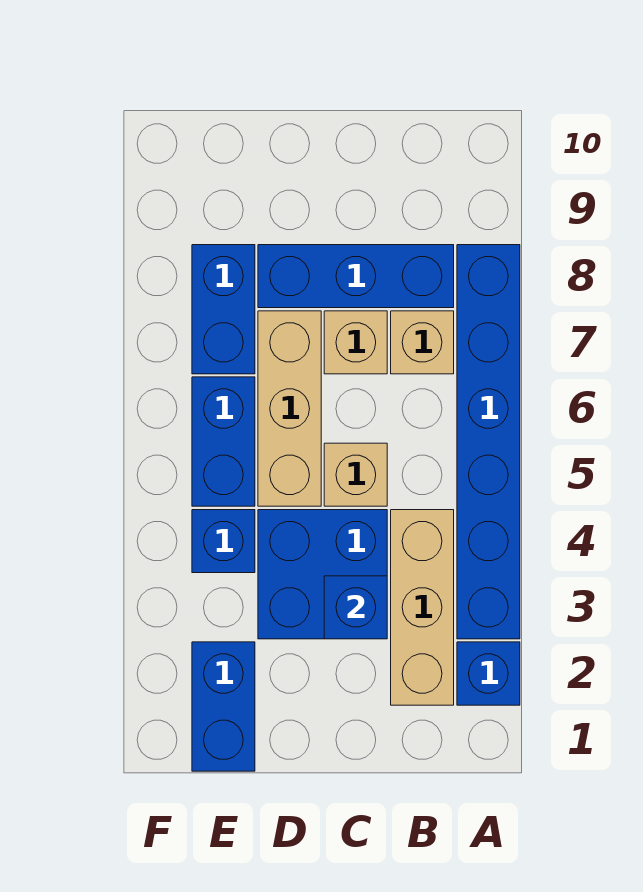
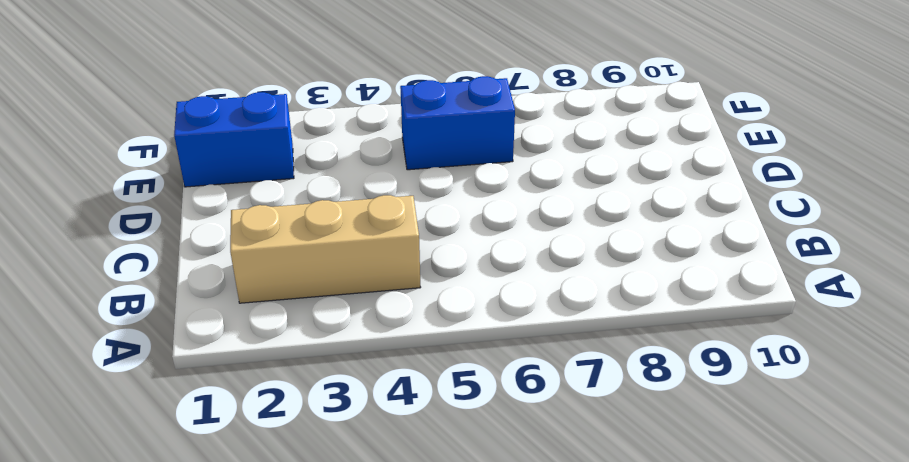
none -> blue brick A2 level 1
none -> blue brick A3:A8 level 1
none -> tan brick B7 level 1

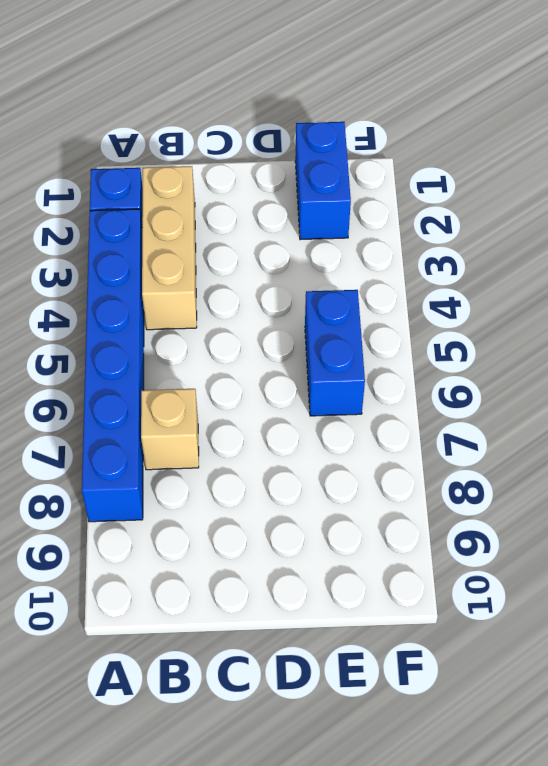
none -> blue brick B8:D8 level 1
none -> blue brick C3:D4 level 1
none -> tan brick C5 level 1

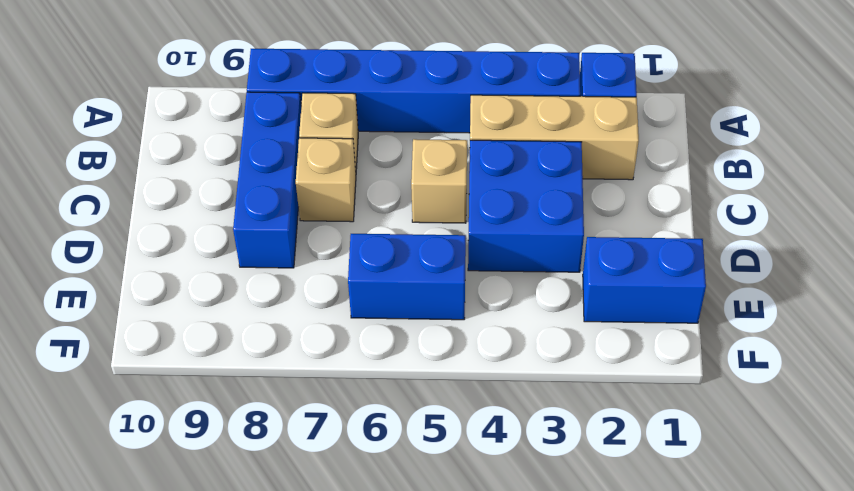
none -> tan brick D5:D7 level 1
none -> blue brick E4 level 1
none -> blue brick E7:E8 level 1

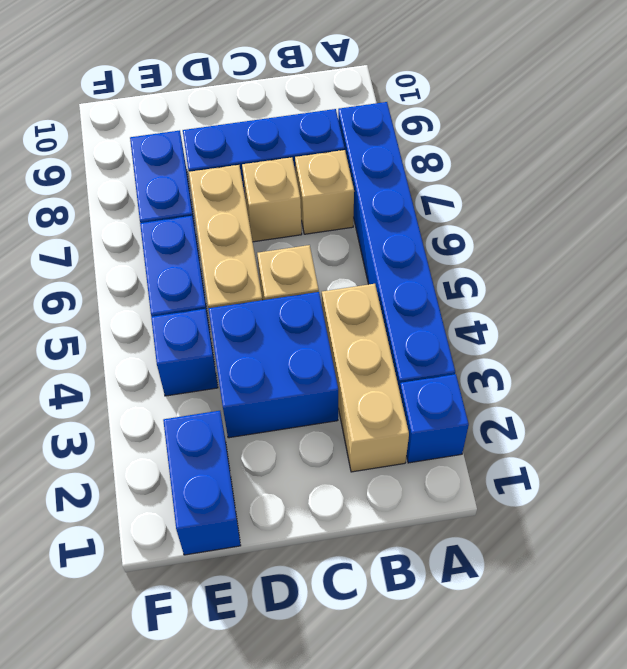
none -> blue brick C3 level 2

